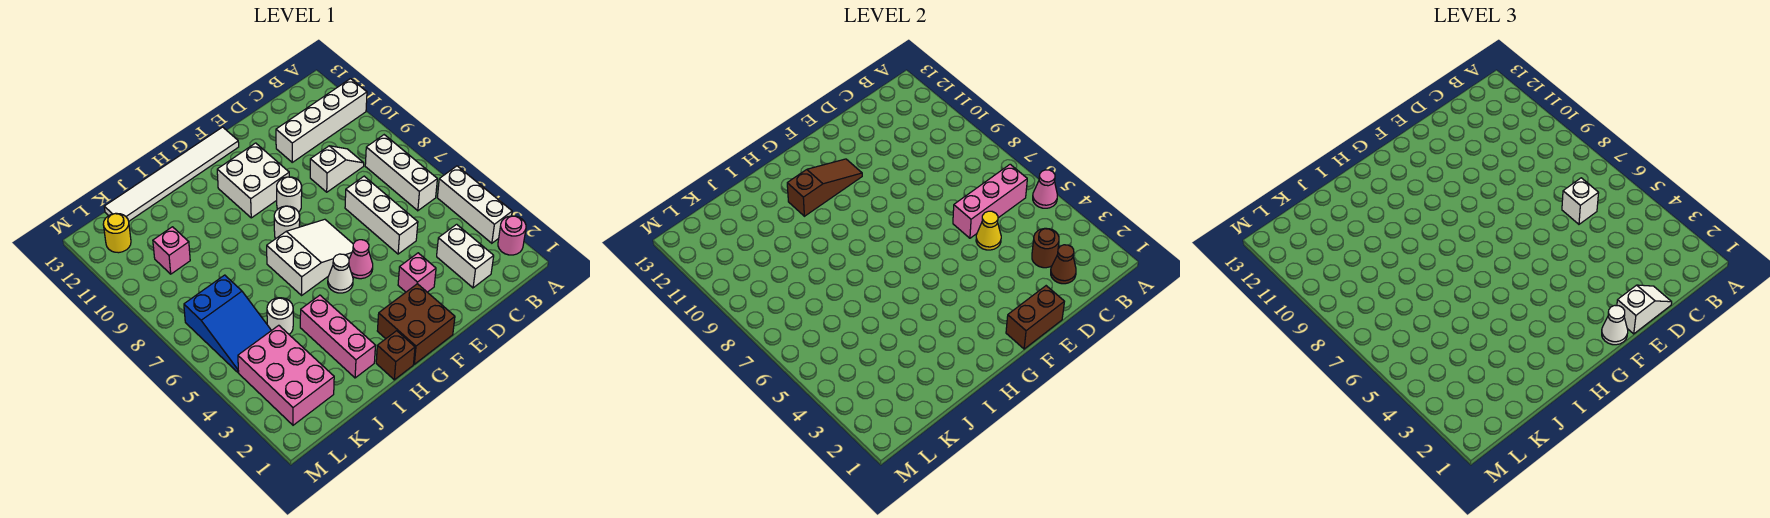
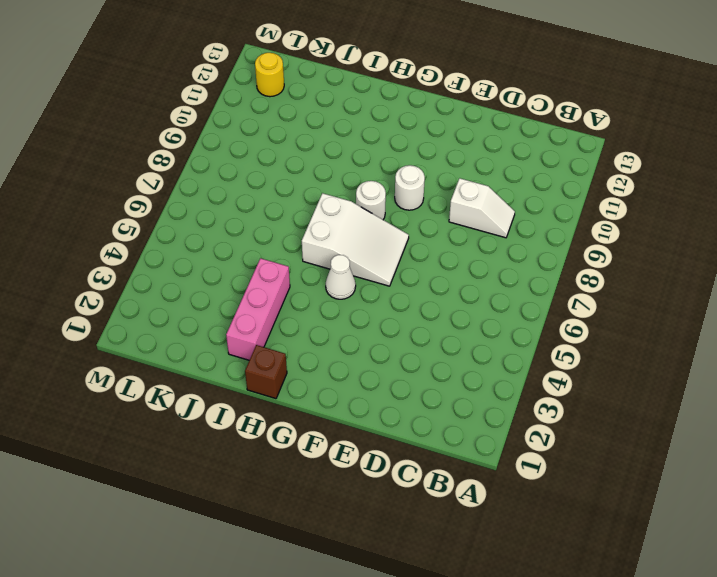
none -> pink round brick A2 level 1
none -> white brick A3:A5 level 1
none -> white brick A11:D11 level 1
none -> white brick B6:B8 level 1

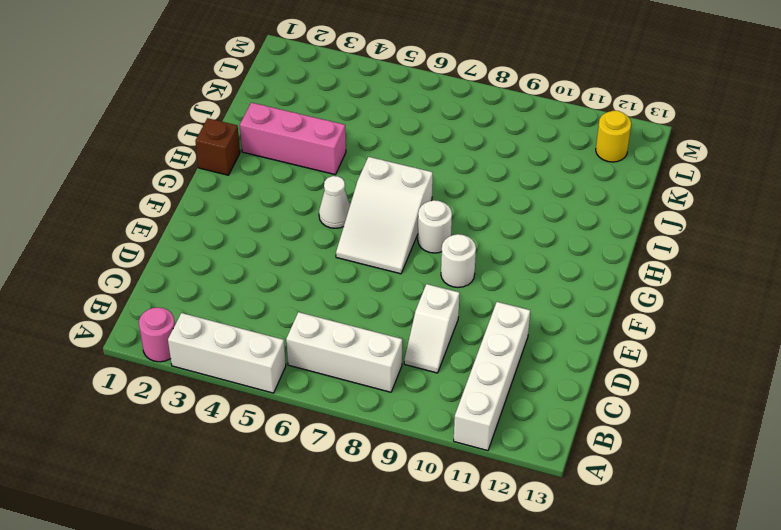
none -> white brick C2:C3 level 1
none -> white brick D5:D7 level 1
none -> pink brick E3 level 1
none -> brown brick F1:G2 level 1

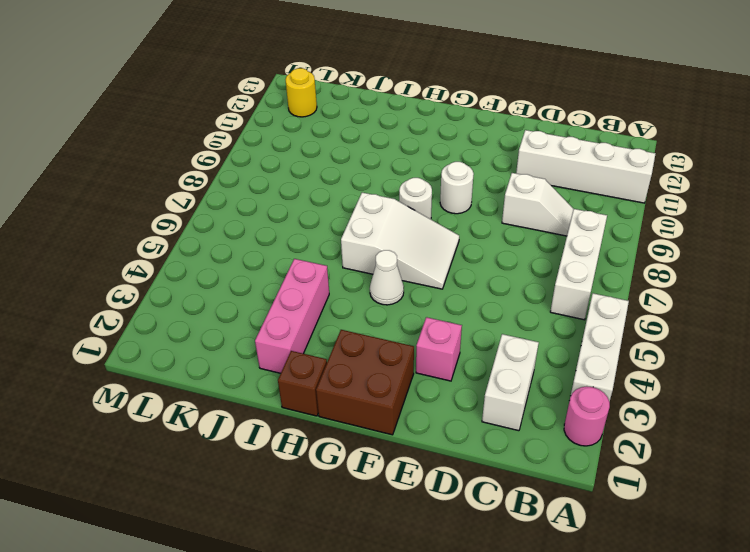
none -> white brick D5:D7 level 1
none -> pink cone F5 level 1
none -> white brick F10:G11 level 1
none -> white tile F13:K13 level 1

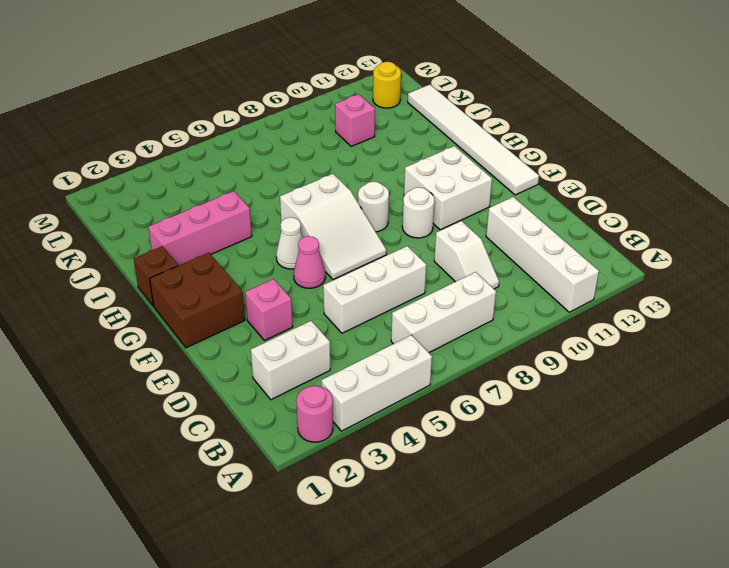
none -> white round brick J5 level 1
none -> pink brick K2:L4 level 1
none -> blue slope K5:L7 level 1 top 7
none -> pink cone A5 level 2

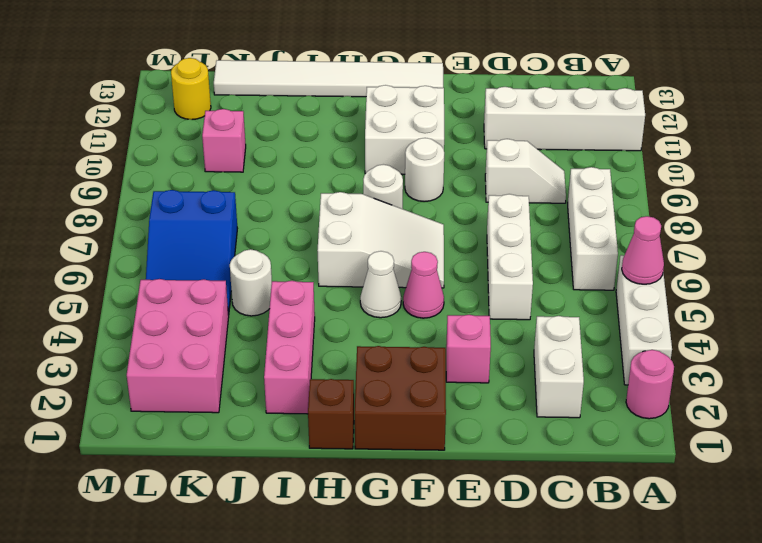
none -> pink brick B6:D6 level 2
none -> brown cone C2 level 2
none -> brown round brick C3 level 2
none -> yellow cone D5 level 2

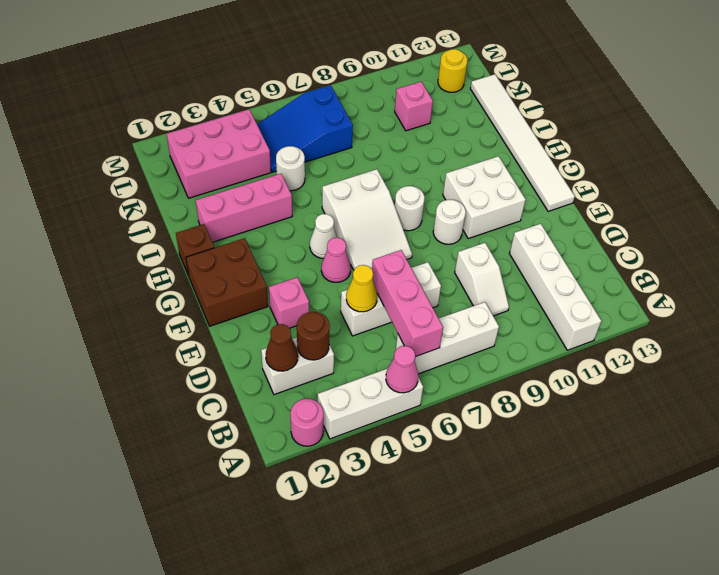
none -> brown brick E1:F1 level 2
none -> brown slope F11:H11 level 2 top H
none -> white brick C6 level 3
none -> white slope D1:E1 level 3 top E

